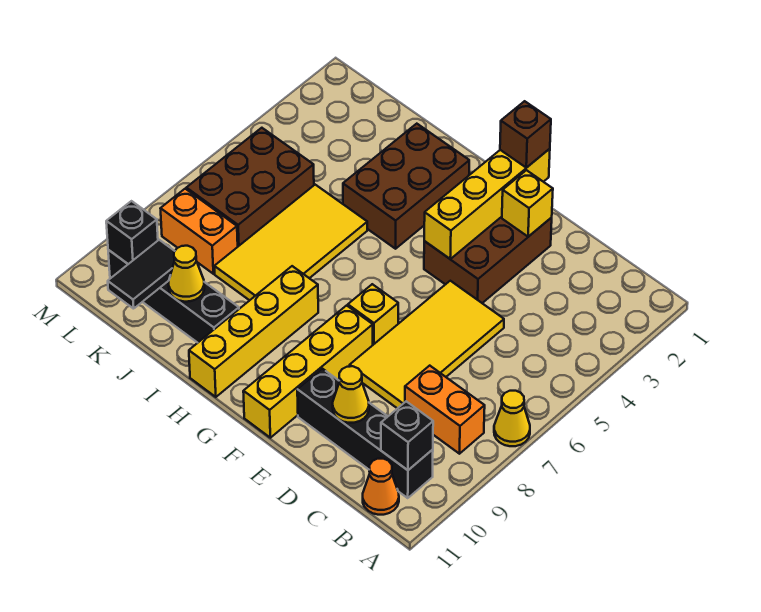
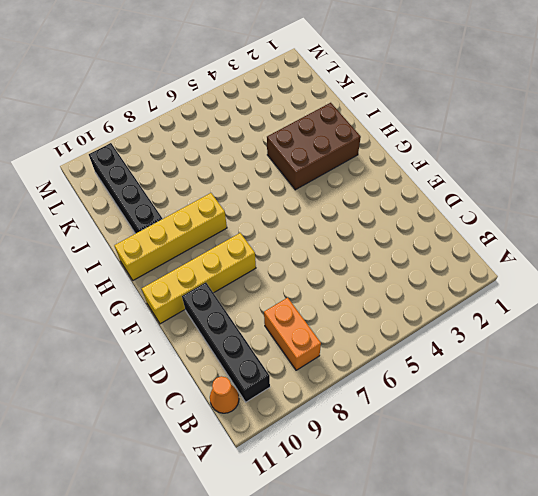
none -> yellow cone A7 level 1
none -> yellow tile D5:E8 level 1
none -> brown brick E2:F4 level 1

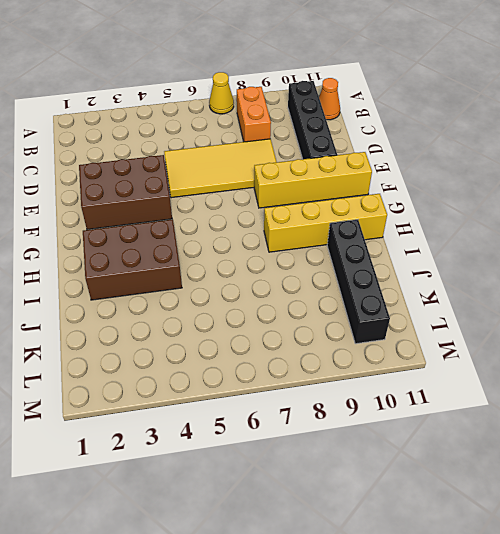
none -> yellow brick F7 level 1
none -> yellow tile I5:J8 level 1
none -> brown brick K5:L7 level 1

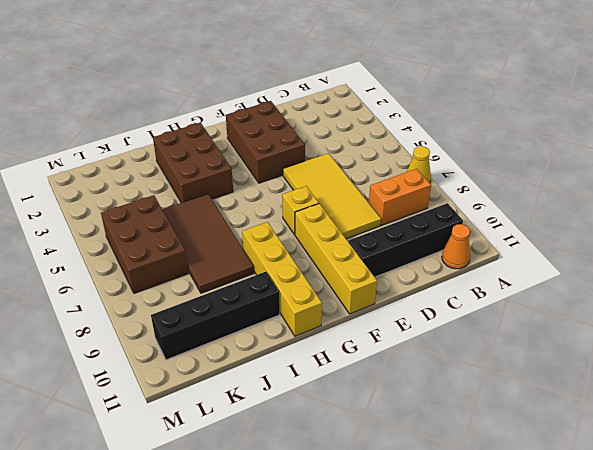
brown tile I5:J8 level 1 -> yellow tile I5:J8 level 1
none -> orange brick K8:L8 level 1
none -> black brick B10 level 2
none -> yellow cone D10 level 2

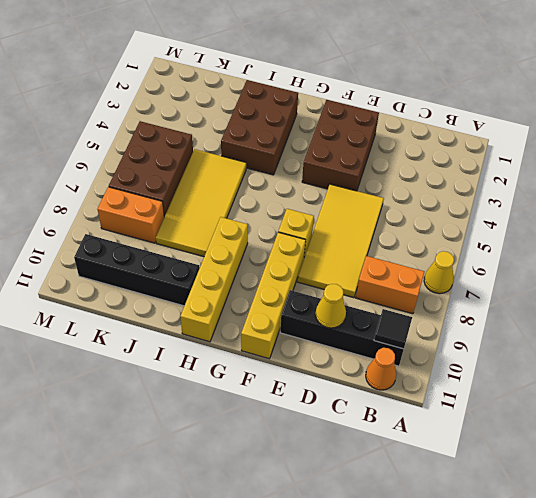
black tile B10 level 2 -> black brick B10 level 2
none -> yellow brick E2 level 2
none -> yellow brick F1:F4 level 2
none -> yellow cone J10 level 2

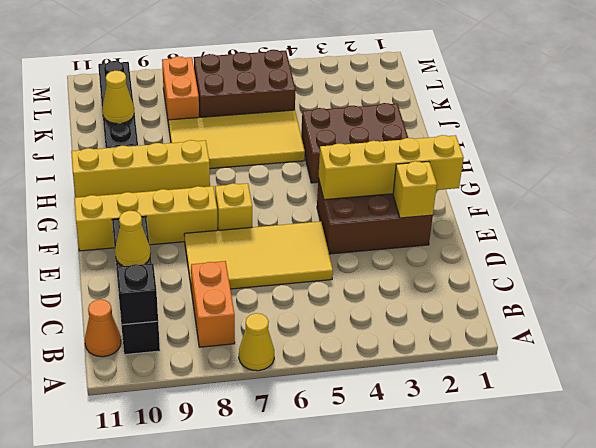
none -> black tile K10:K11 level 2
none -> black brick L10 level 2
none -> brown brick F1 level 3

